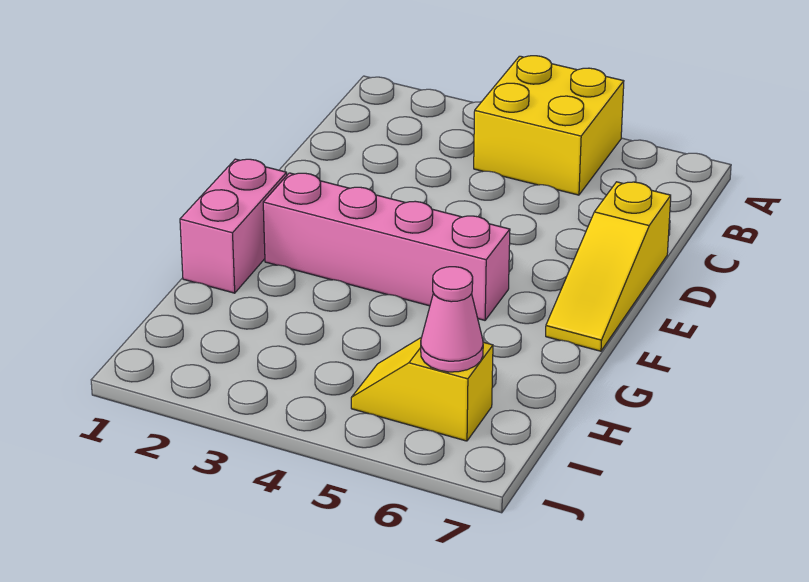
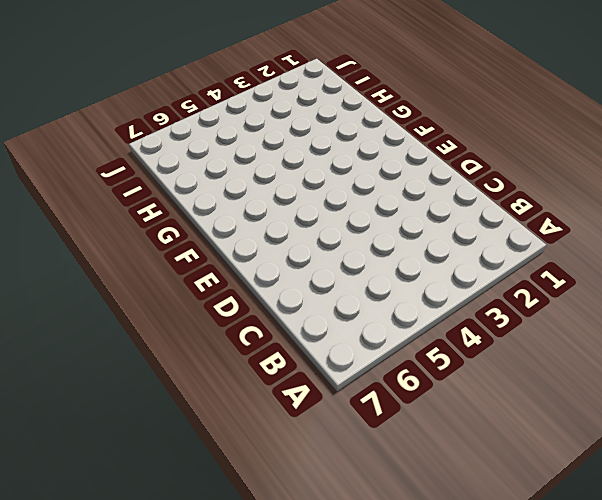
none -> yellow brick A4:B5 level 1
none -> yellow slope D7:F7 level 1 top D

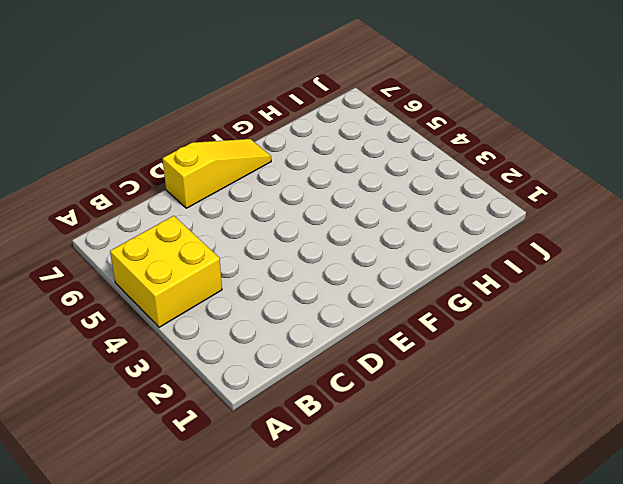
none -> pink brick F1:G1 level 1
none -> pink brick F2:F5 level 1

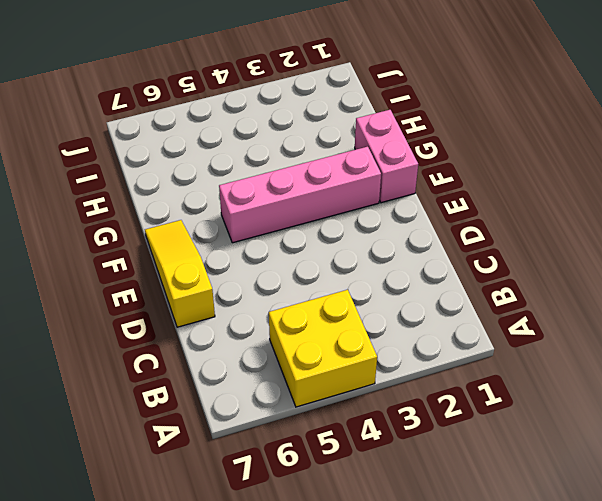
none -> yellow slope I5:I6 level 1 top 6
none -> pink cone I6 level 2

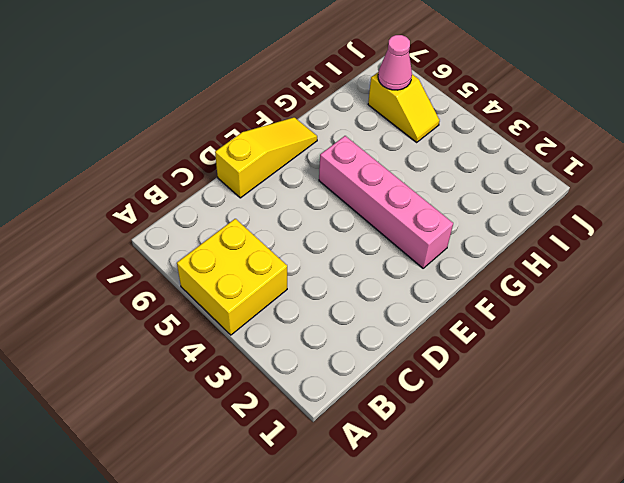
none -> pink brick F1:G1 level 1

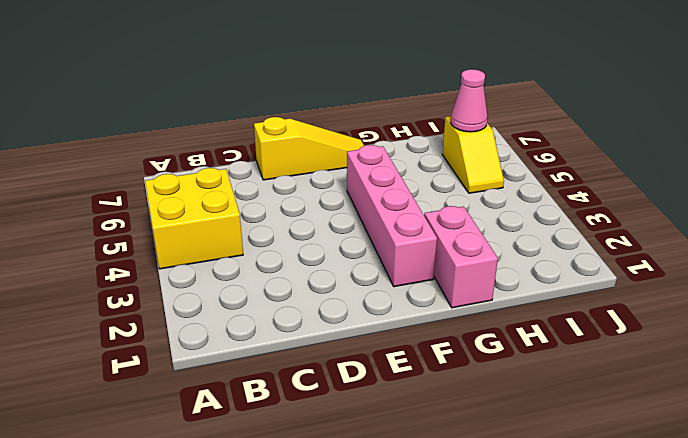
pink brick G1:G2 level 1 -> pink brick F1:G1 level 1

